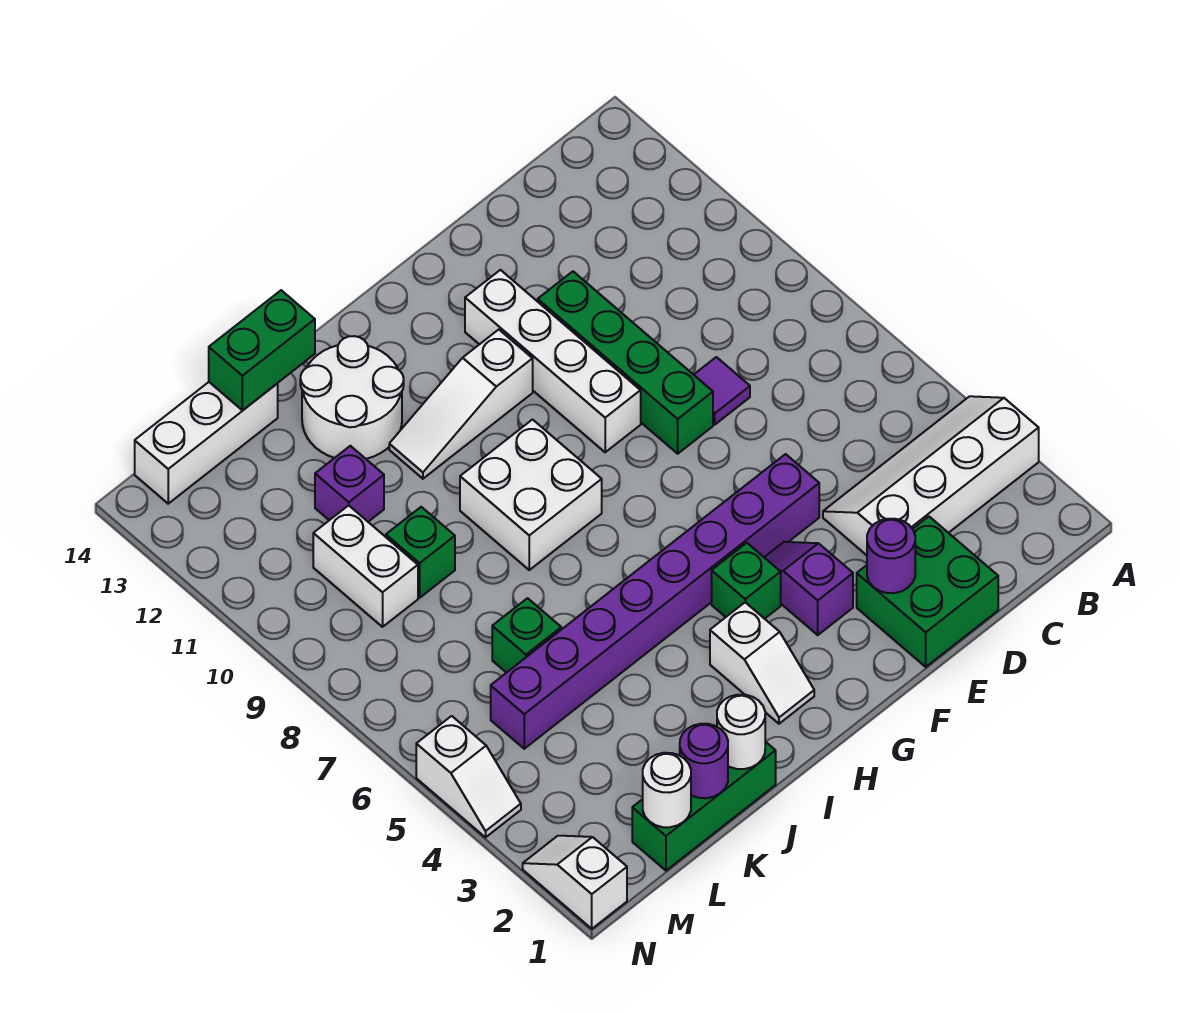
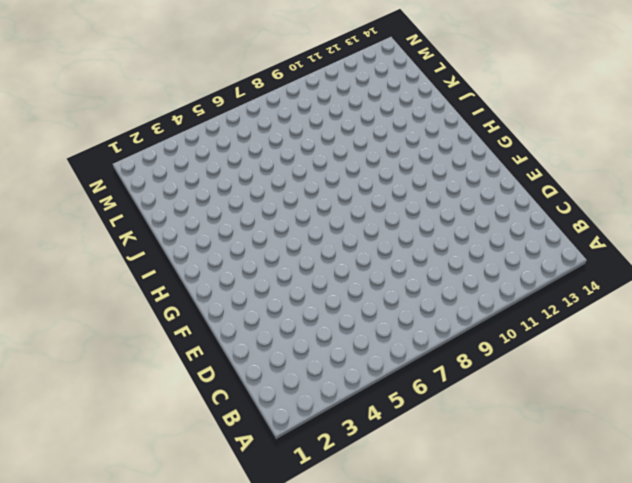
none -> white slope A3:D4 level 1 top 3
none -> green brick D1:E2 level 1
none -> purple tile D8 level 1

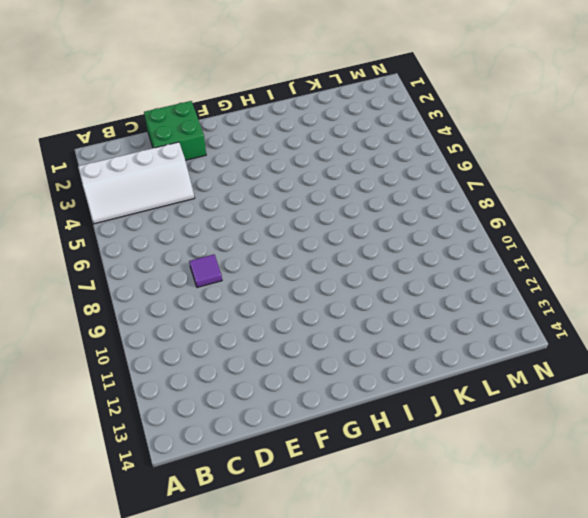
none -> purple brick E5:L5 level 1
none -> green brick E8:E11 level 1
none -> purple slope F3:F4 level 1 top 3

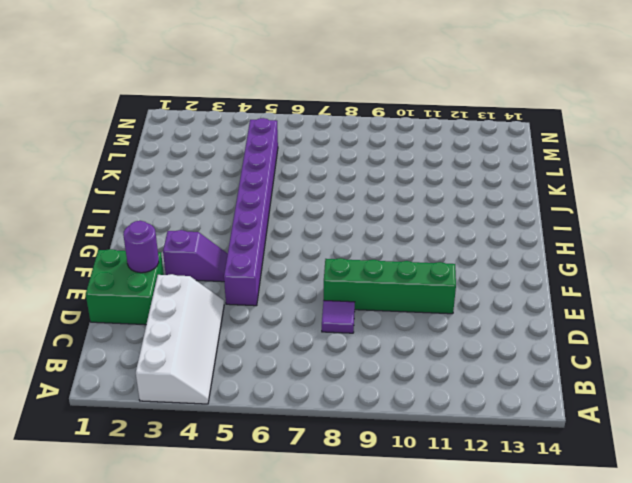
none -> white brick F9:F12 level 1
none -> green brick G4 level 1
none -> white slope G11:I11 level 1 top G

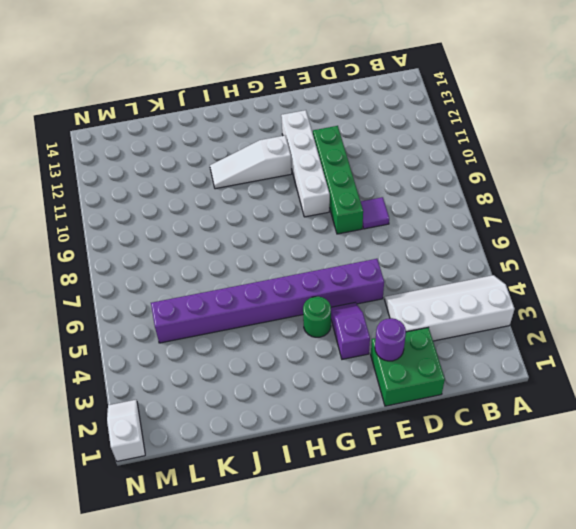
green round brick G4 level 1 -> green brick G4 level 1
none -> white slope H2:H3 level 1 top 3
none -> white brick H8:I9 level 1
none -> white round brick I12:J13 level 1

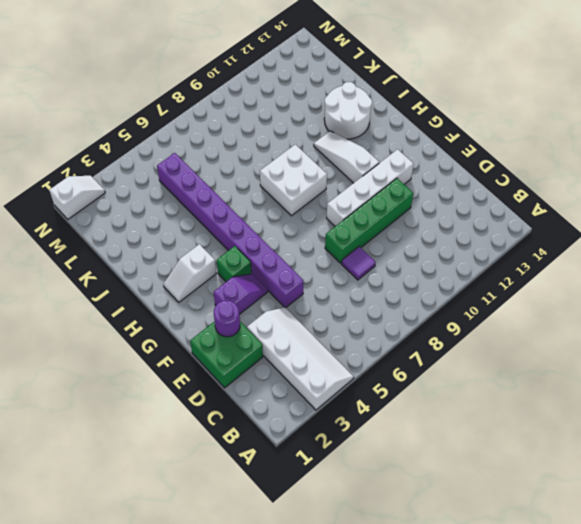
none -> green brick J1:L1 level 1
none -> green brick K6 level 1
none -> green brick K9 level 1

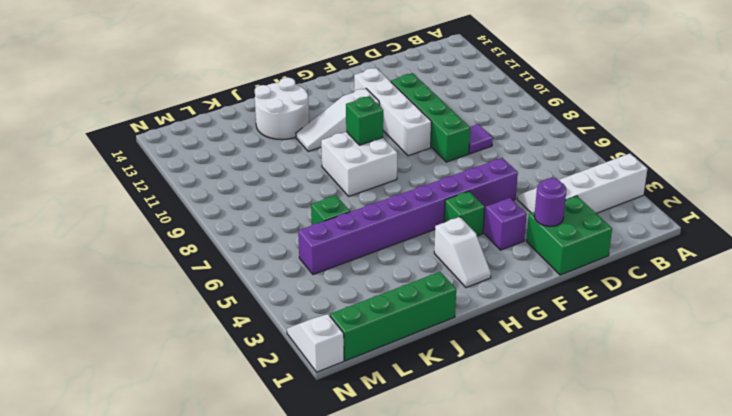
green brick H9 level 2 -> green brick K9 level 1
green brick J1:M1 level 1 -> green brick J1:L1 level 1
none -> purple brick K11 level 1
none -> white brick K14:M14 level 1
none -> white brick L9:L10 level 1

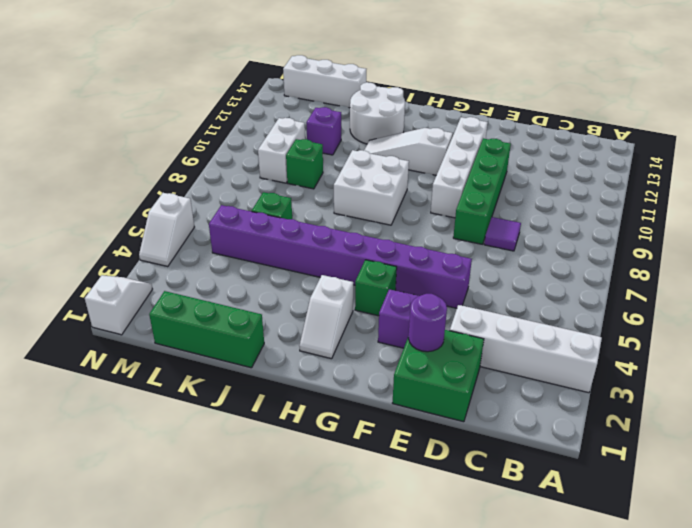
none -> white round brick J1 level 2
none -> green brick J14:K14 level 2
none -> purple round brick K1 level 2

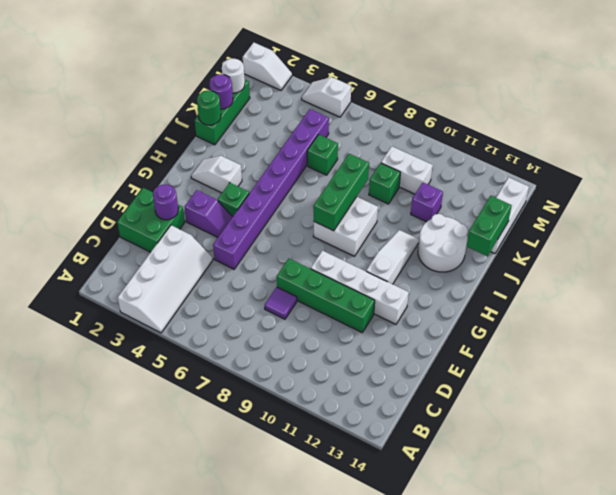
green brick H8:J8 level 2 -> none
green round brick J1 level 2 -> white round brick J1 level 2

